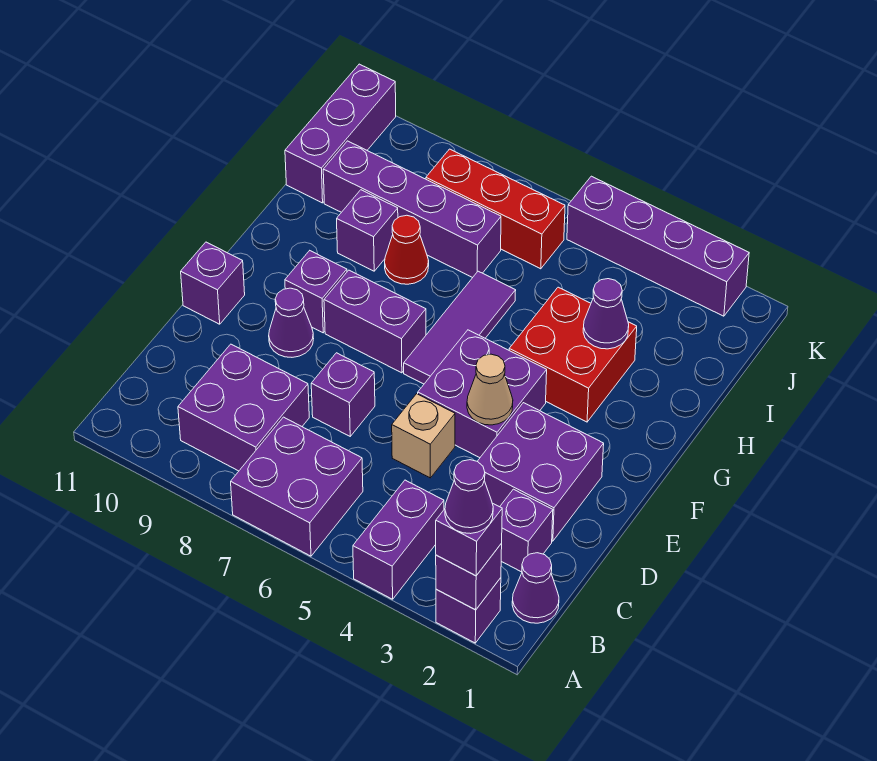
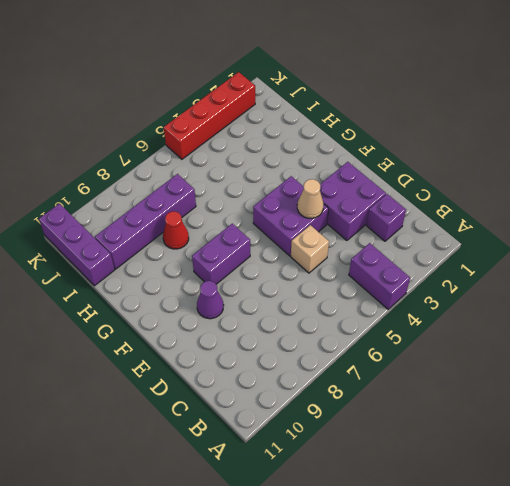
red brick K2:K5 level 1 -> purple brick K2:K5 level 1
none -> purple brick A2 level 1
none -> purple brick A6:B7 level 1
none -> purple cone B1 level 1

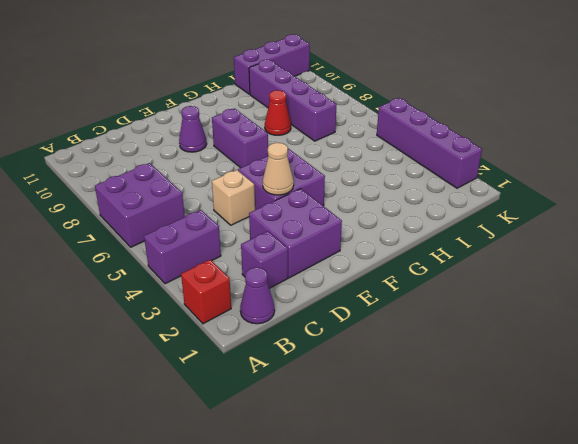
red brick A2 level 1 -> purple brick A2 level 1
none -> purple brick B8:C9 level 1
none -> purple brick D7 level 1
none -> purple brick E11 level 1

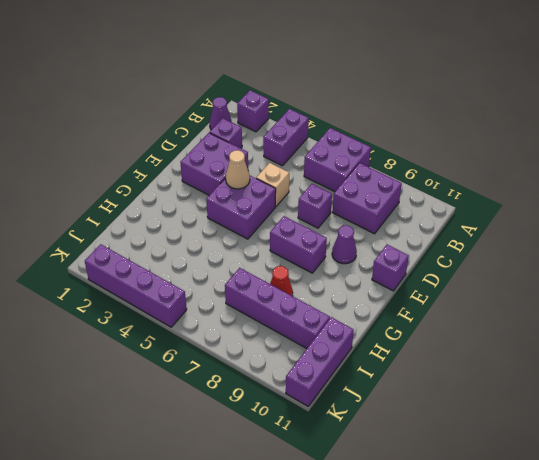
none -> purple tile F6:H6 level 1
none -> purple brick F9 level 1
none -> red brick G3:H4 level 1

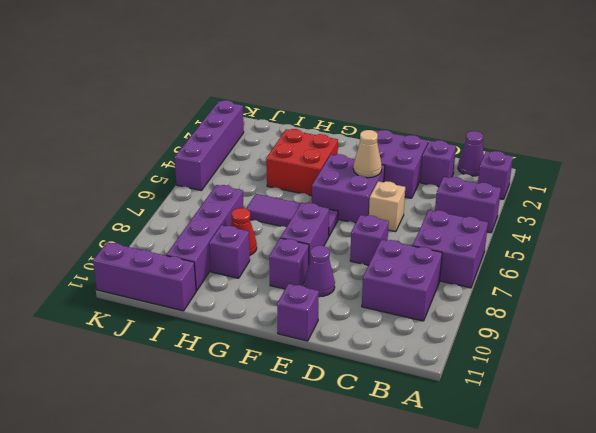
none -> red brick J6:J8 level 1
none -> purple brick A2 level 2
none -> purple cone H3 level 2

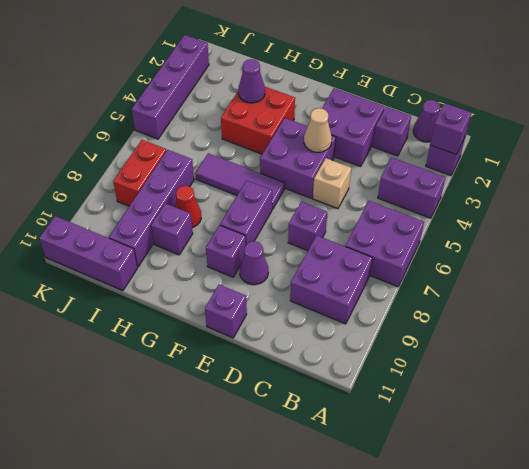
red brick J7:J8 level 1 -> red brick J6:J8 level 1
none -> purple brick A2 level 3
none -> purple cone A2 level 4

